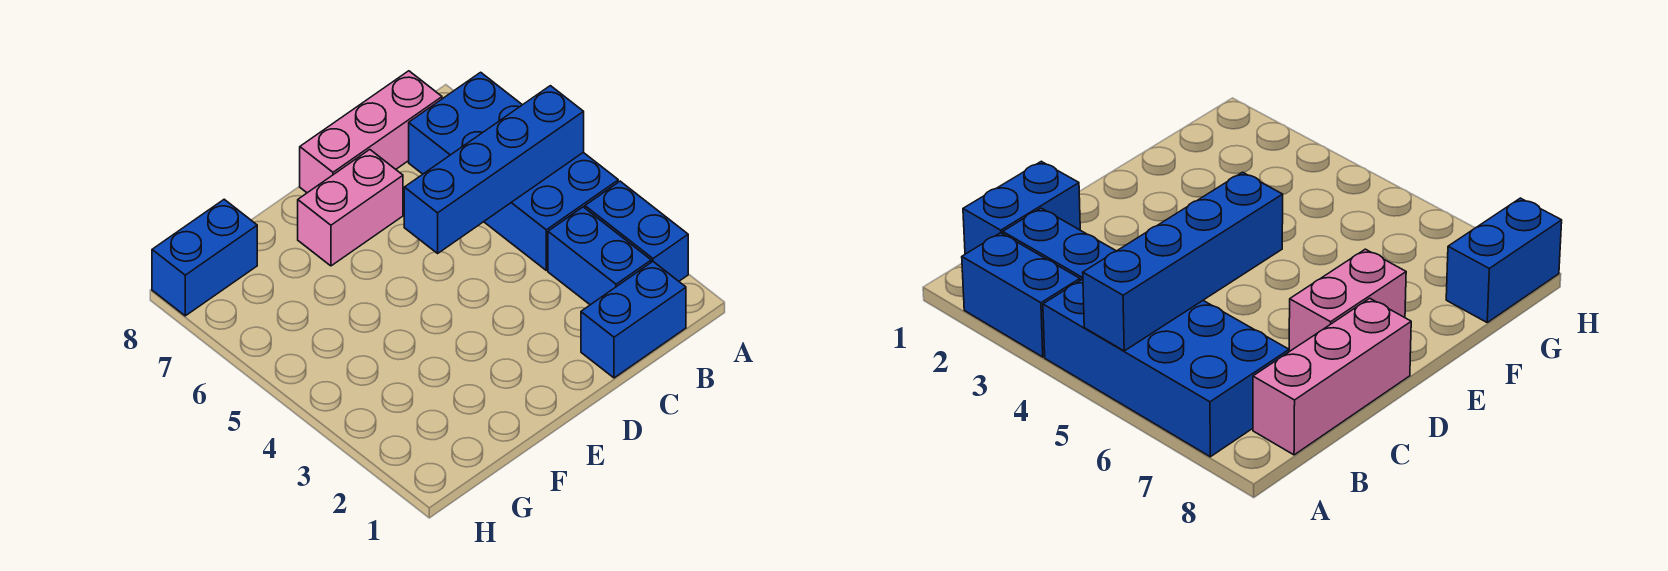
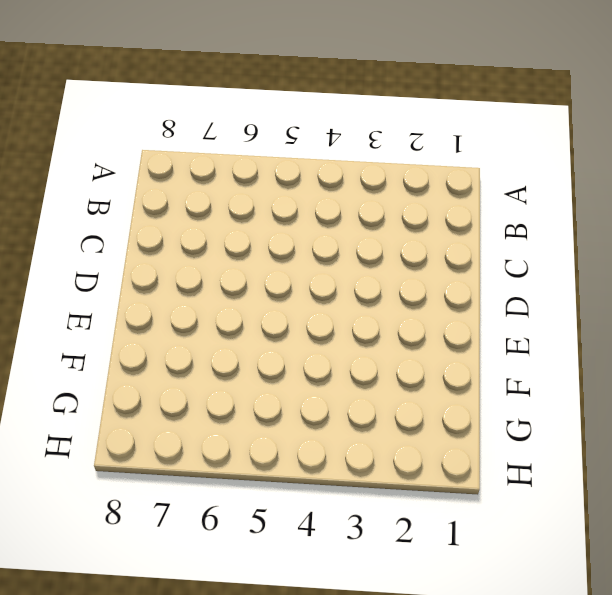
none -> blue brick A2:A3 level 1
none -> blue brick A4:B7 level 1

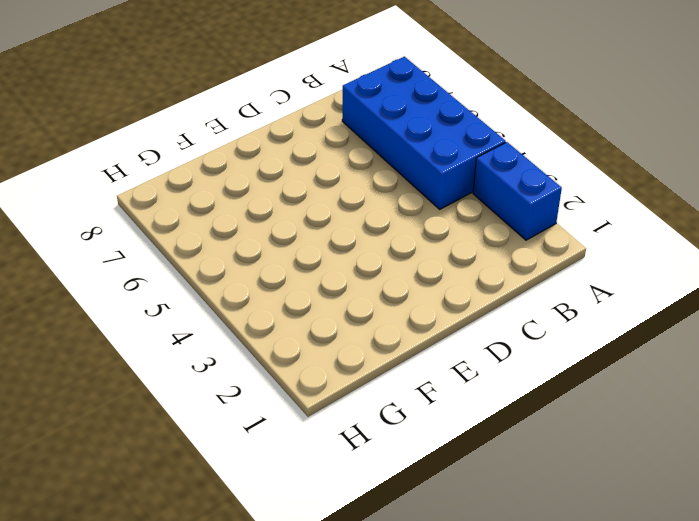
none -> blue brick B1:C1 level 1
none -> blue brick B2:B3 level 1

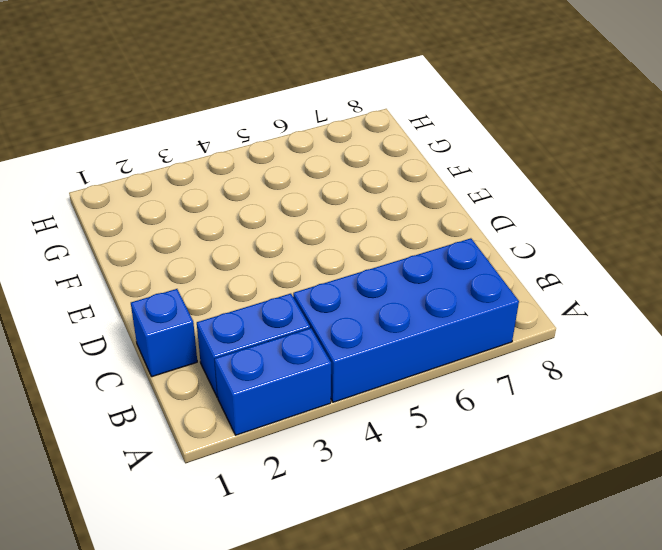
blue brick C1 level 1 -> blue brick B1:C1 level 1
none -> pink brick B8:D8 level 1
none -> pink brick D7:E7 level 1

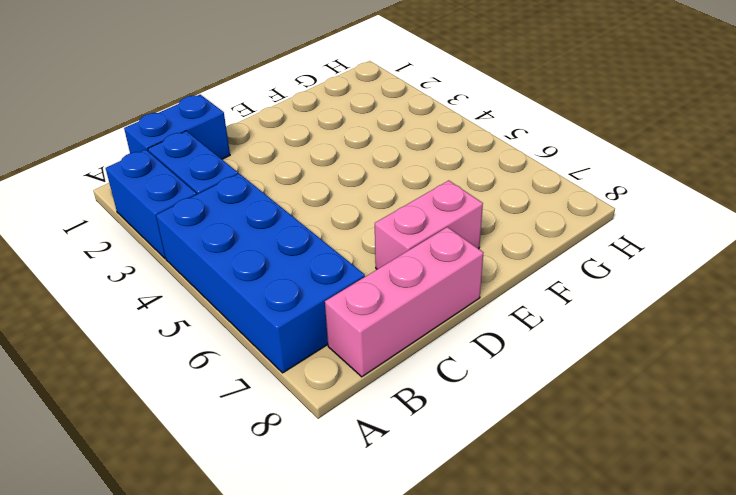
none -> blue brick G8:H8 level 1
none -> blue brick A5:D5 level 2

